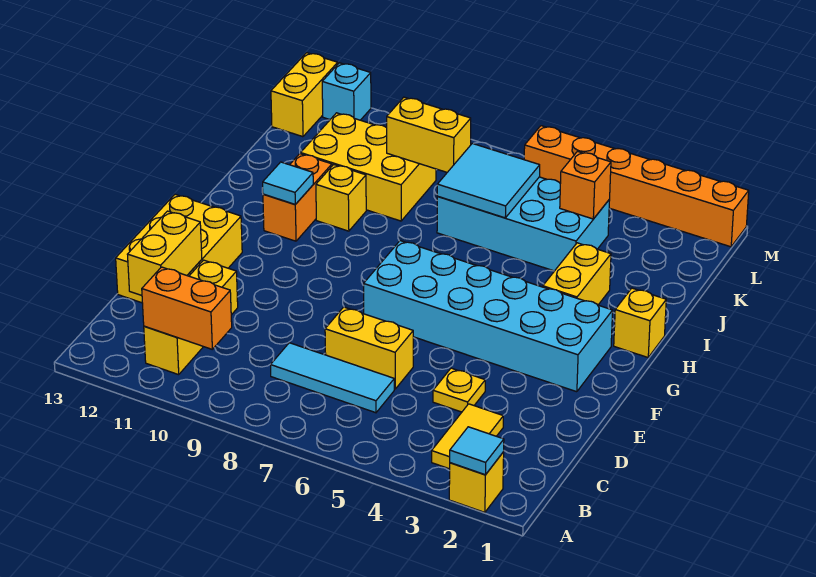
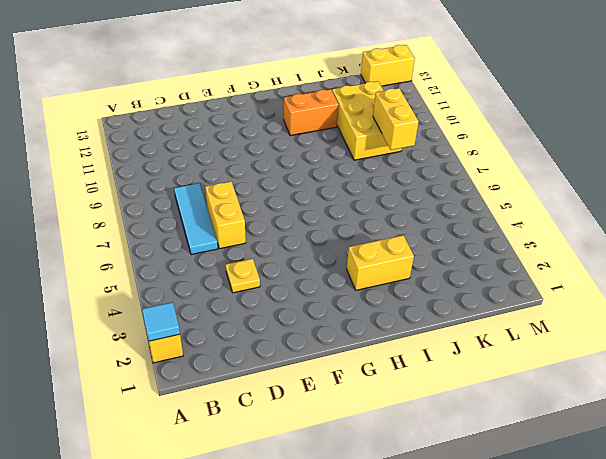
none -> yellow tile B3:C3 level 1
none -> yellow brick B11:D11 level 1
none -> yellow brick D12:F13 level 1

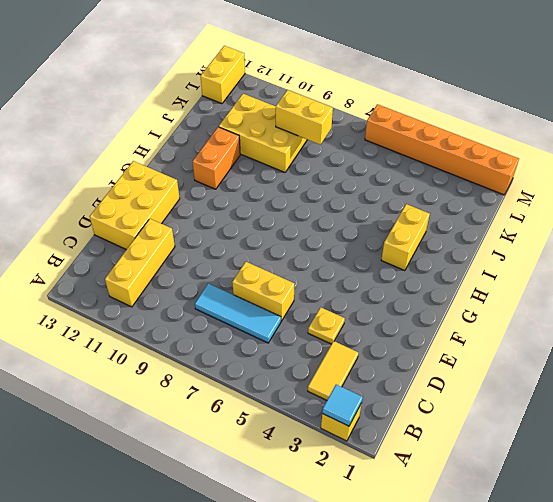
none -> cyan brick F2:G7 level 1
none -> yellow brick H1 level 1
none -> yellow brick I10 level 1

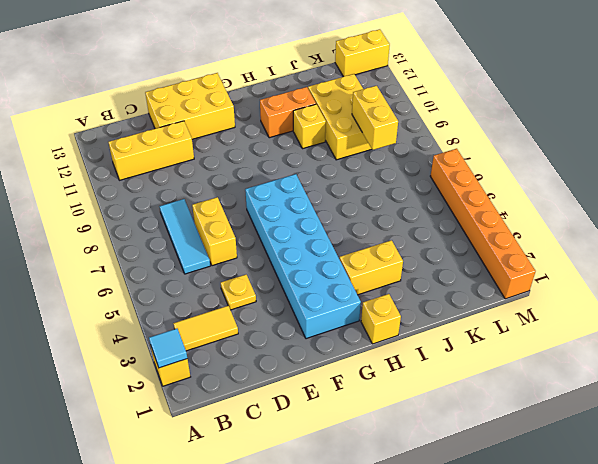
none -> cyan brick J4:K7 level 1
none -> cyan brick M12 level 1
none -> orange brick B10:B11 level 2

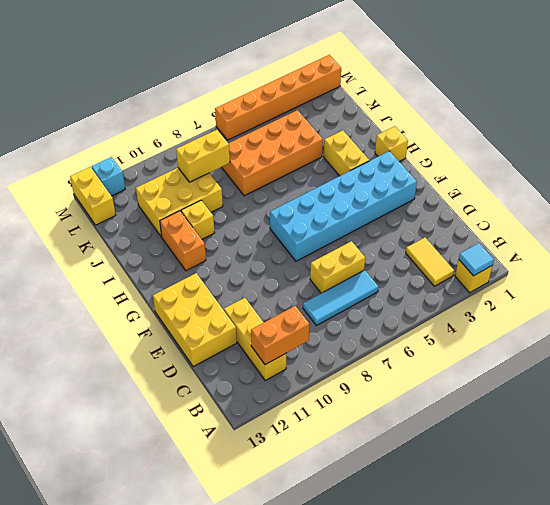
orange brick J4:K7 level 1 -> cyan brick J4:K7 level 1
none -> yellow plate D4 level 1
none -> yellow brick C12:D12 level 2
none -> cyan tile H11 level 2

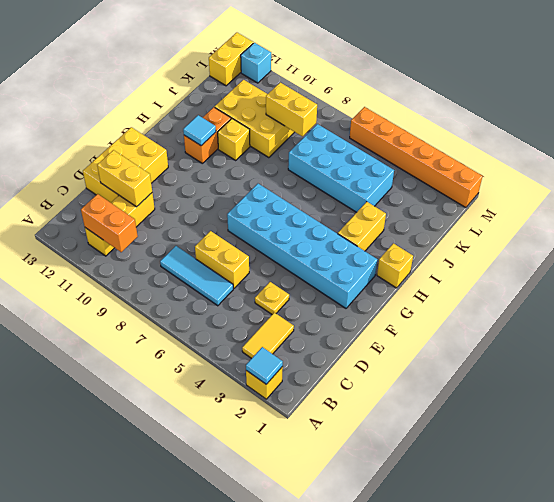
yellow brick D11:D12 level 2 -> yellow brick C12:D12 level 2
none -> cyan tile J6:K7 level 2
none -> orange brick K4 level 2

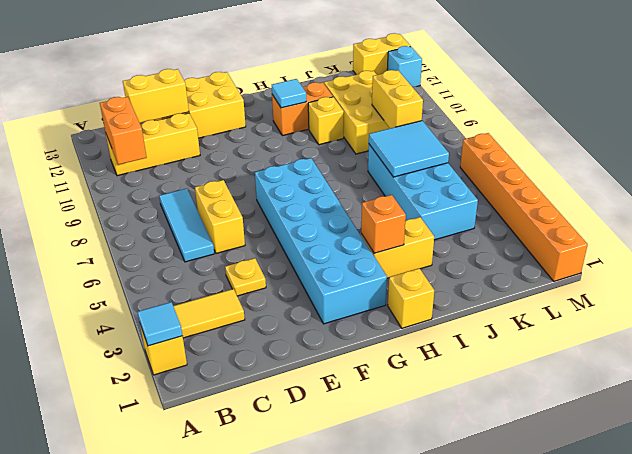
orange brick H3 level 2 -> orange brick K4 level 2

